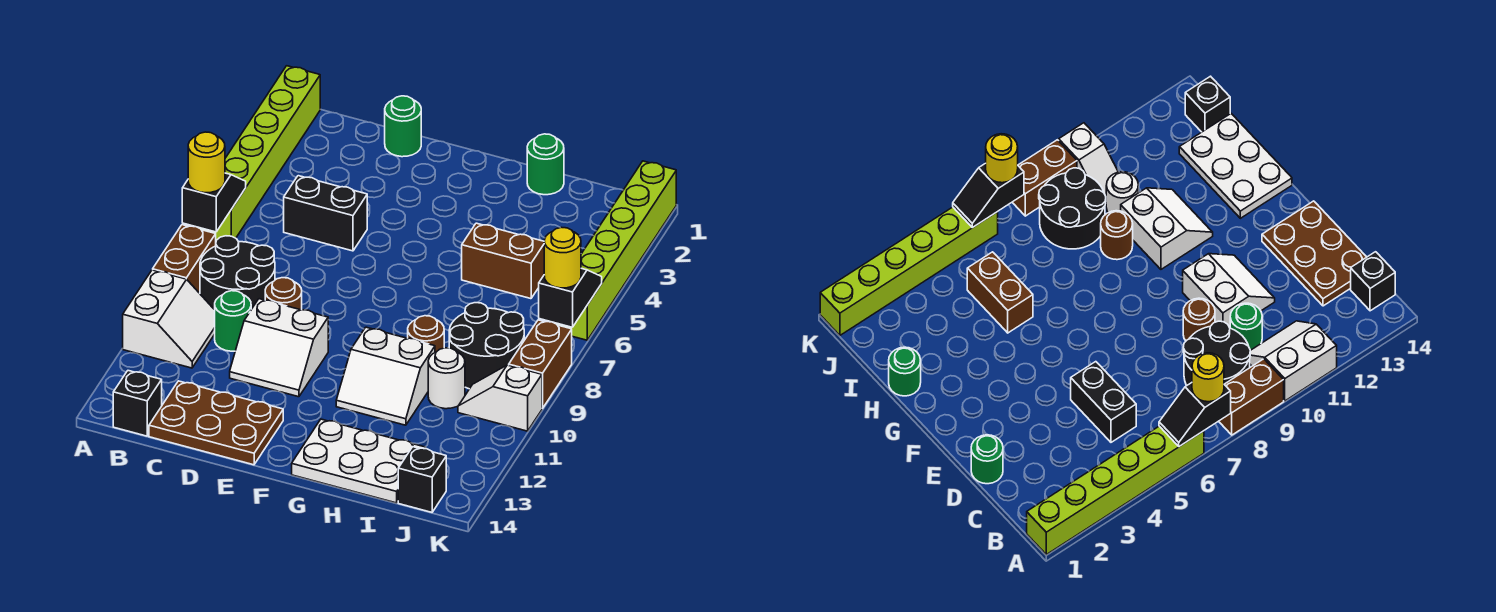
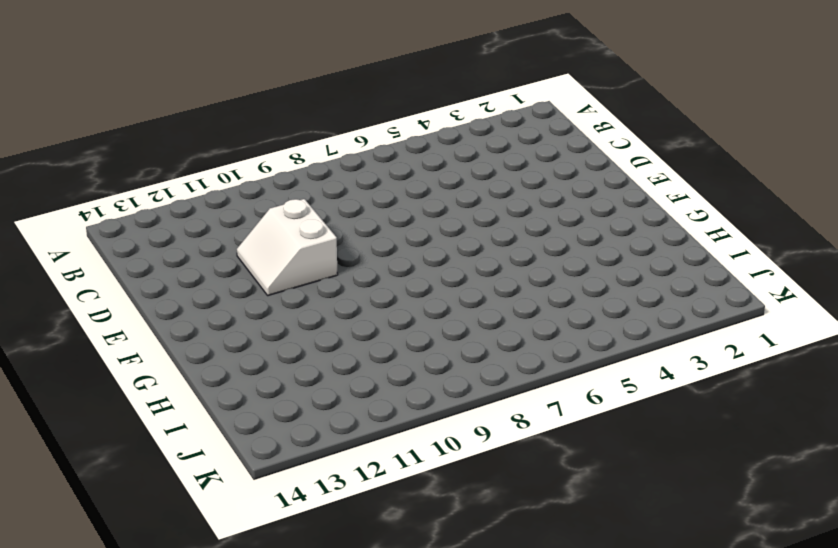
none -> lime brick A1:A6 level 1
none -> brown brick A8:A9 level 1
none -> white slope A10:B11 level 1 top A

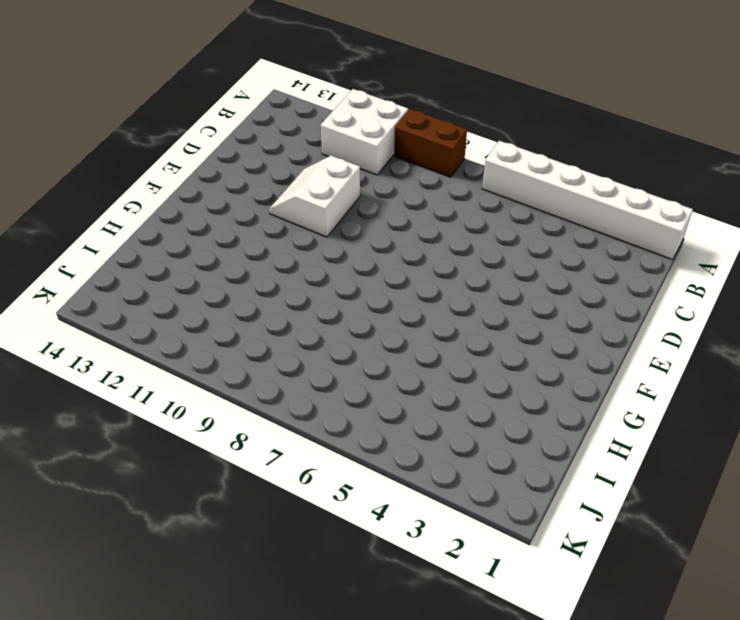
white brick A1:A6 level 1 -> lime brick A1:A6 level 1
white brick A10:B11 level 1 -> white slope A10:B11 level 1 top A
none -> black round brick B8:C9 level 1
none -> black brick B14 level 1
none -> black brick C5:D5 level 1

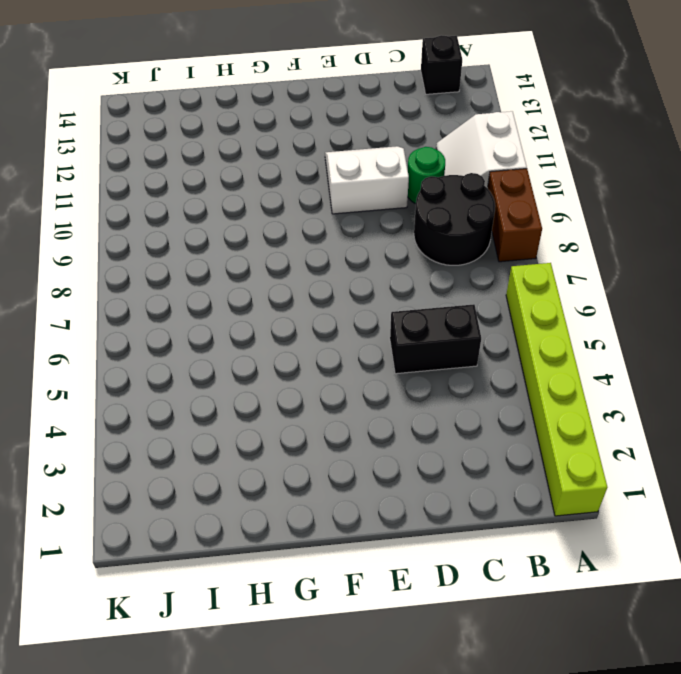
none -> brown plate C13:E14 level 1
none -> green round brick D1 level 1
none -> brown round brick D9 level 1

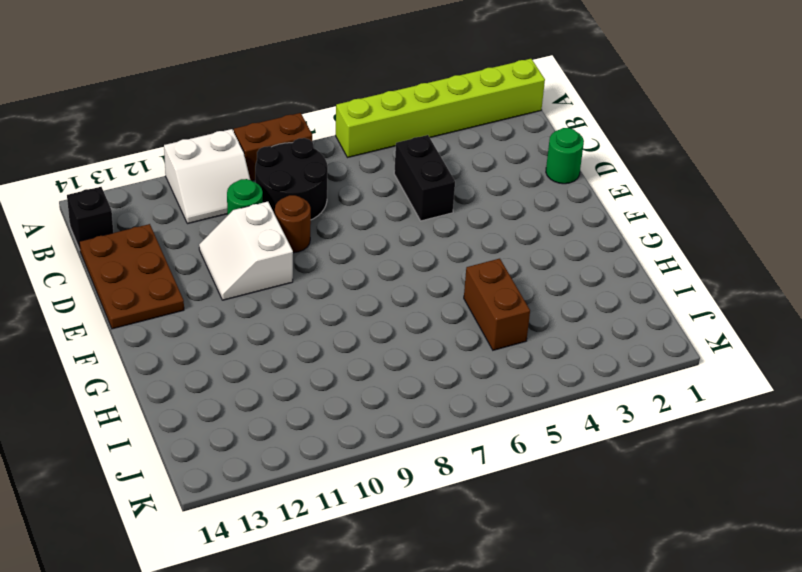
none -> white slope G10:H11 level 1 top 10
none -> white plate G13:I14 level 1
none -> green round brick H1 level 1

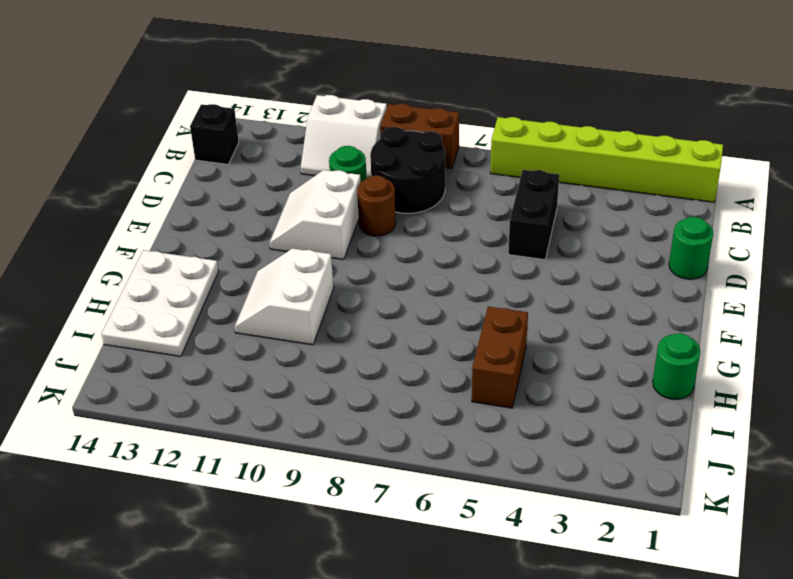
none -> brown plate C13:E14 level 1
none -> brown round brick H9 level 1
none -> black round brick I8:J9 level 1

